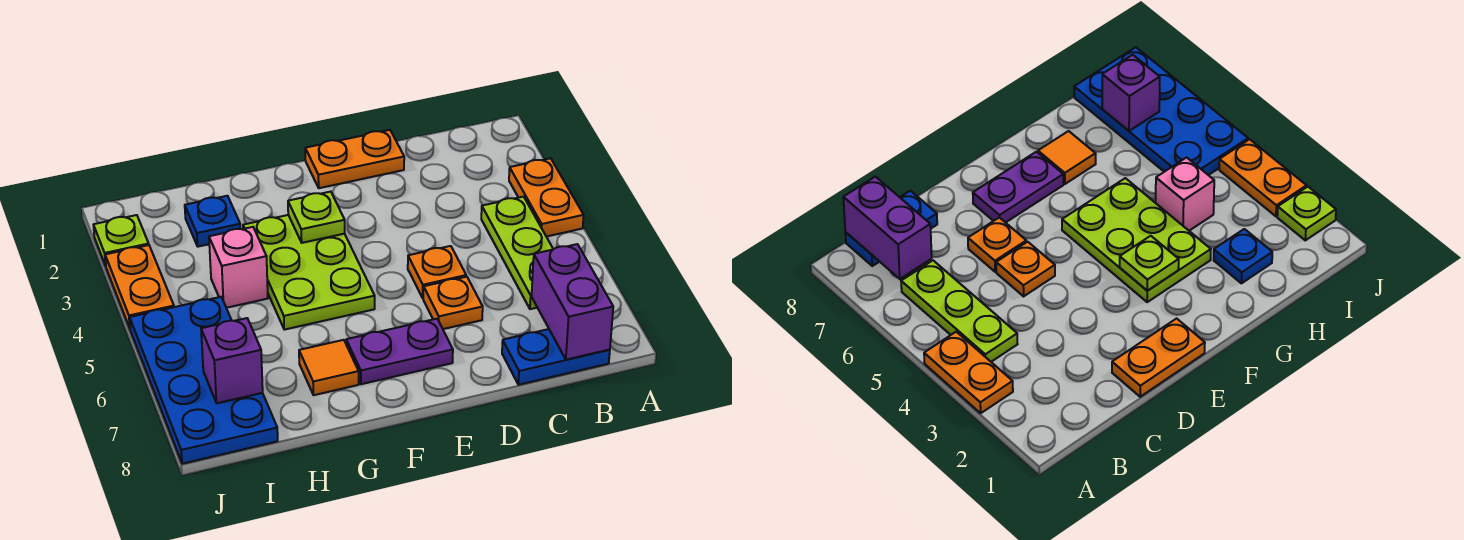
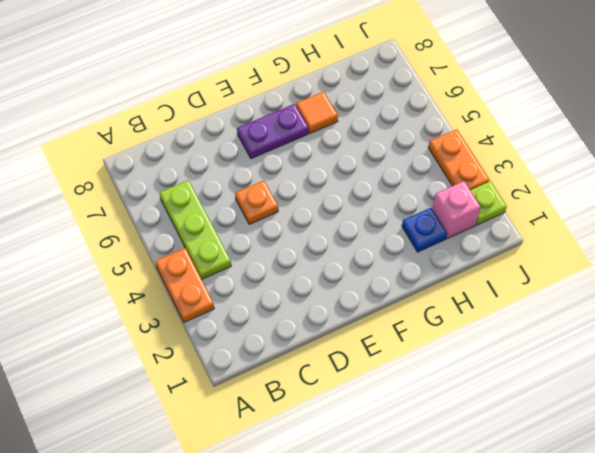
pink brick I2 level 1 -> pink brick H4 level 1
none -> blue plate B8:C8 level 1
none -> orange plate D1:E1 level 1
none -> orange plate D6 level 1

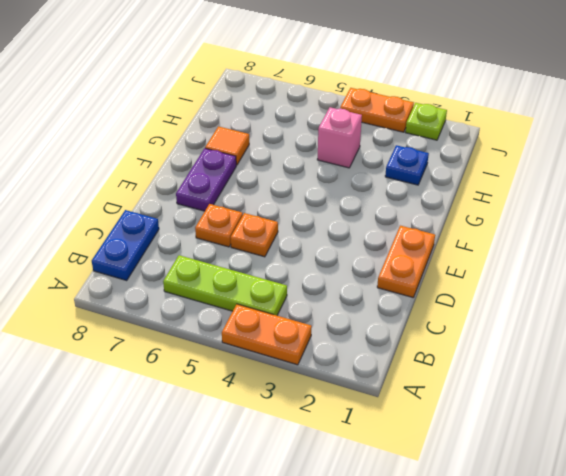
none -> lime plate F3:G5 level 1
none -> blue plate I5:J8 level 1
none -> purple brick B7:B8 level 2

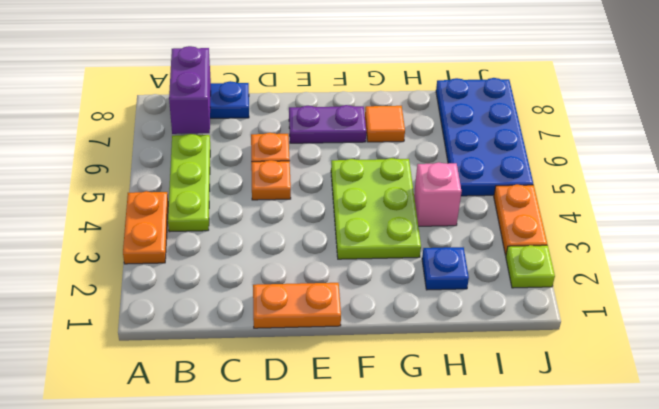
none -> lime plate F3 level 2
none -> purple brick I7 level 2

